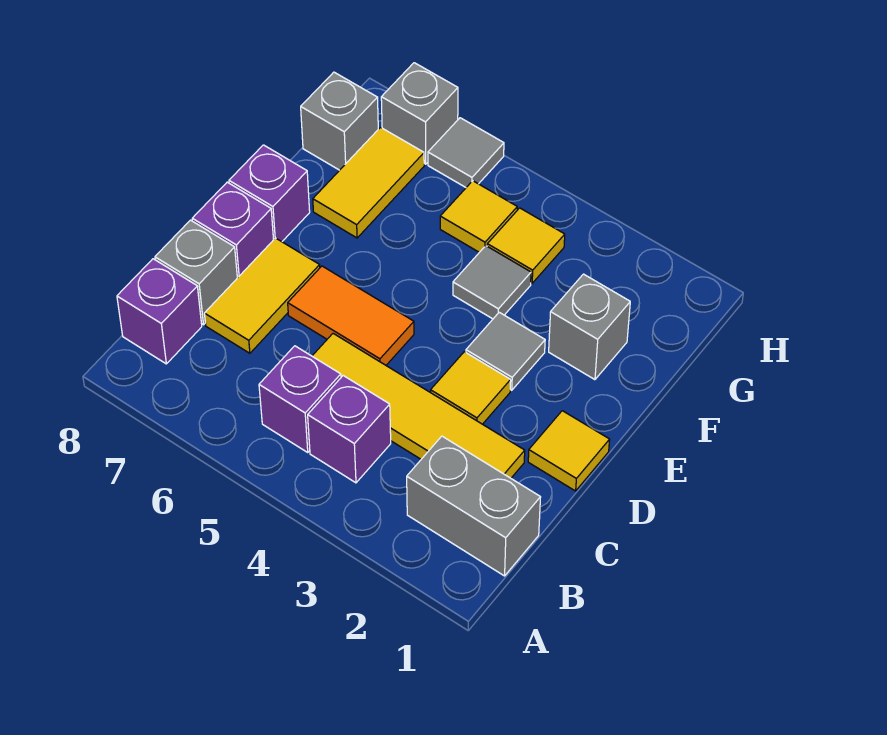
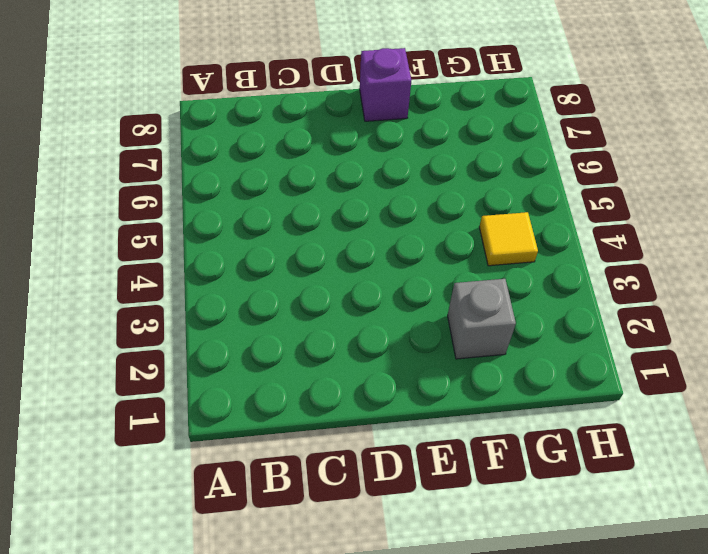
none -> grey brick B1:B2 level 1
none -> purple brick B4 level 1
none -> purple brick B5 level 1

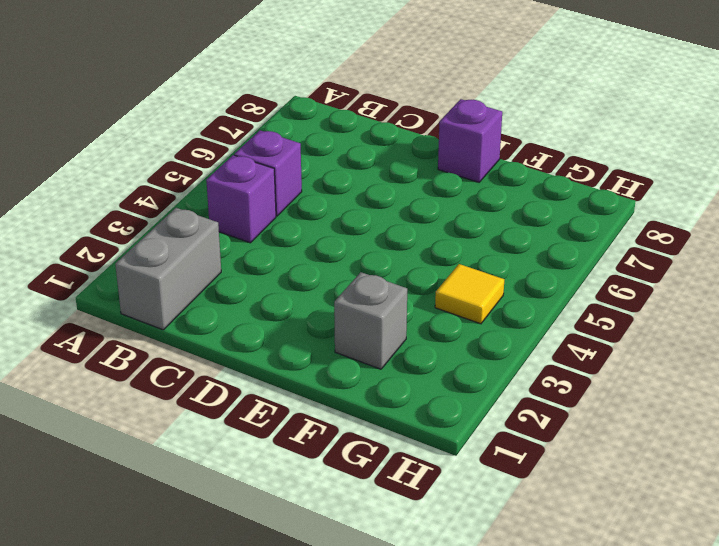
none -> purple brick B8 level 1
none -> yellow tile C2:C5 level 1
none -> yellow tile C7:D7 level 1

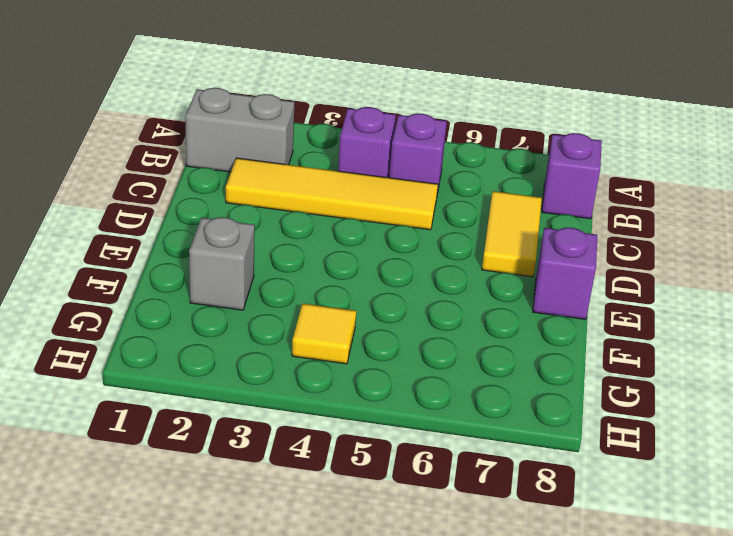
none -> grey brick C8 level 1
none -> yellow tile D1 level 1
none -> yellow tile D3 level 1

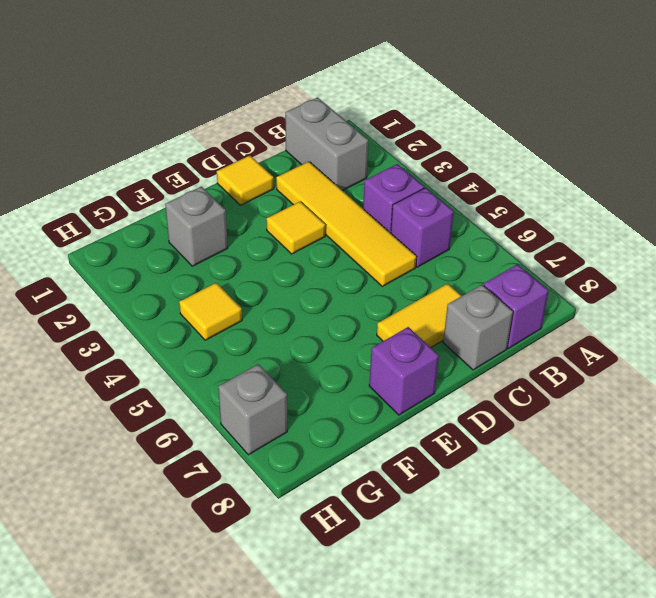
none -> orange tile D5:D6 level 1
none -> purple brick D8 level 1
none -> grey tile E3 level 1

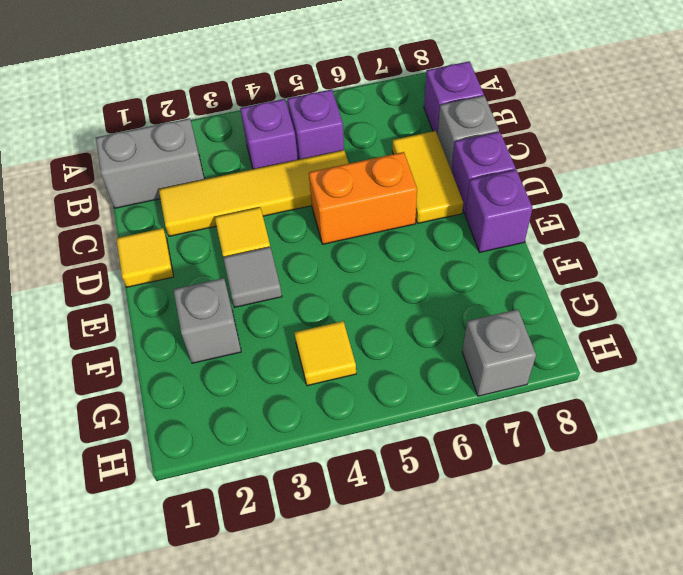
orange brick D5:D6 level 1 -> orange tile D5:D6 level 1
none -> grey tile F4 level 1
none -> yellow tile F7:G7 level 1
none -> yellow tile G5 level 1

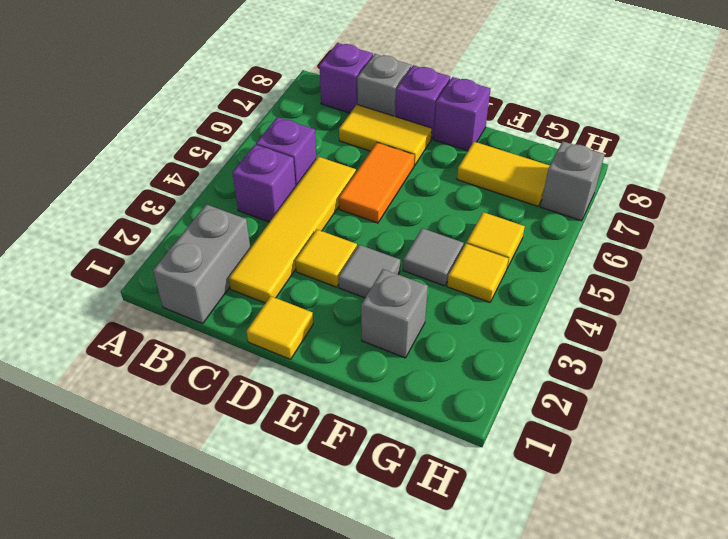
none -> grey brick G8 level 1
none -> grey tile H6 level 1

